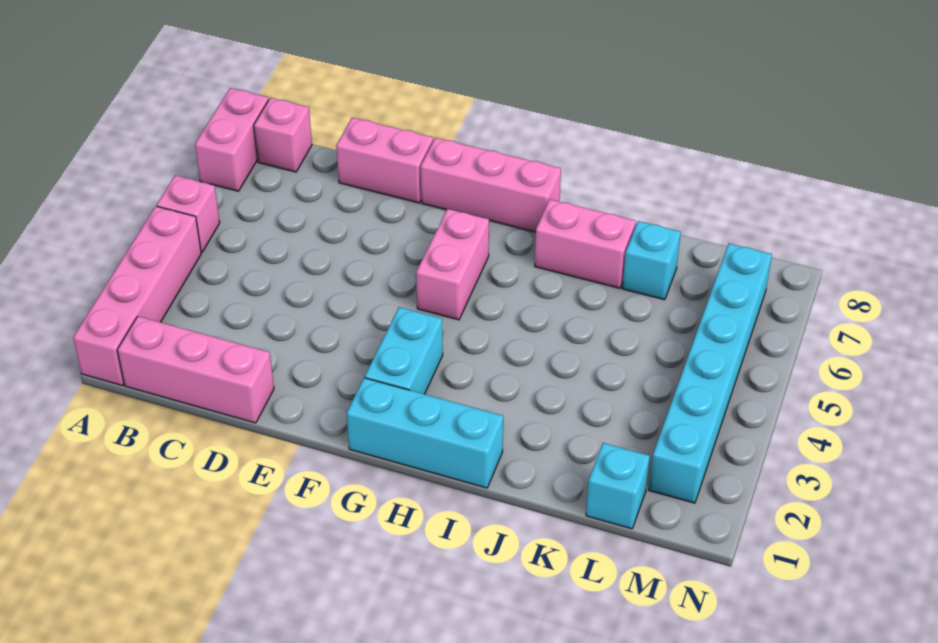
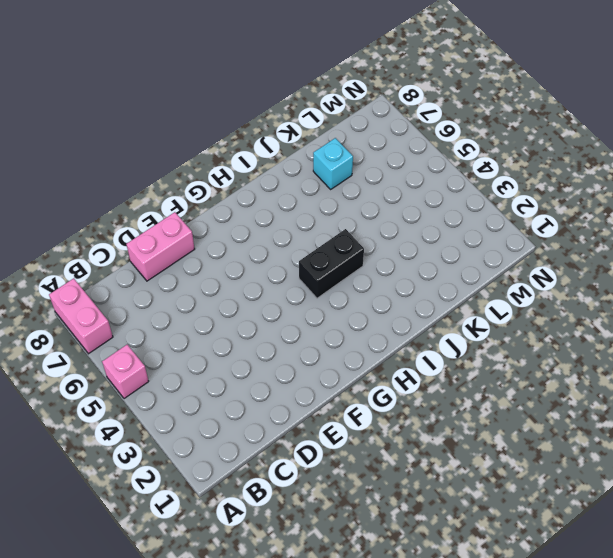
black brick H4:I4 level 1 -> none
none -> pink brick A1:A4 level 1
none -> pink brick B1:D1 level 1
none -> pink brick B8 level 1

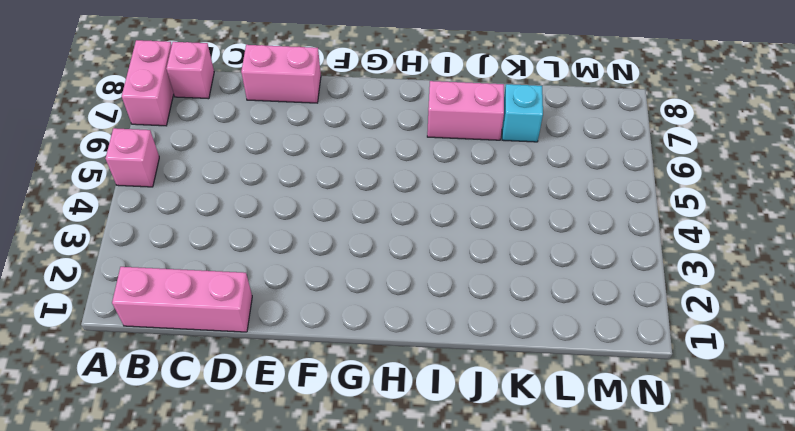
none -> pink brick A1:A4 level 1
none -> pink brick F8:H8 level 1
none -> cyan brick G1:I1 level 1

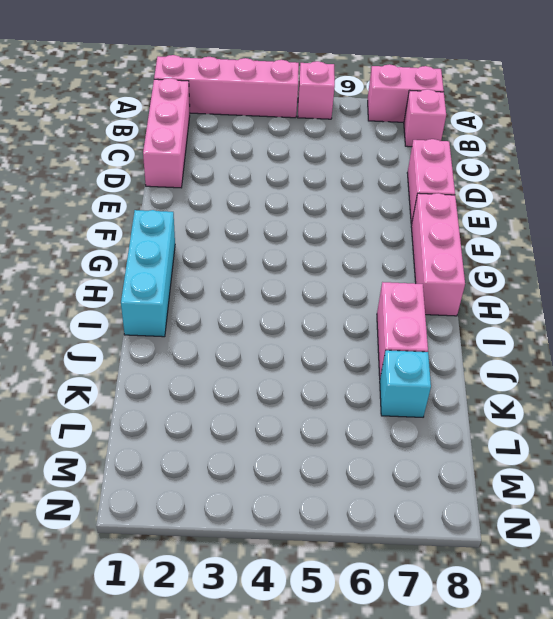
none -> cyan brick G2:G3 level 1
none -> pink brick G5:G6 level 1
none -> cyan brick L1 level 1

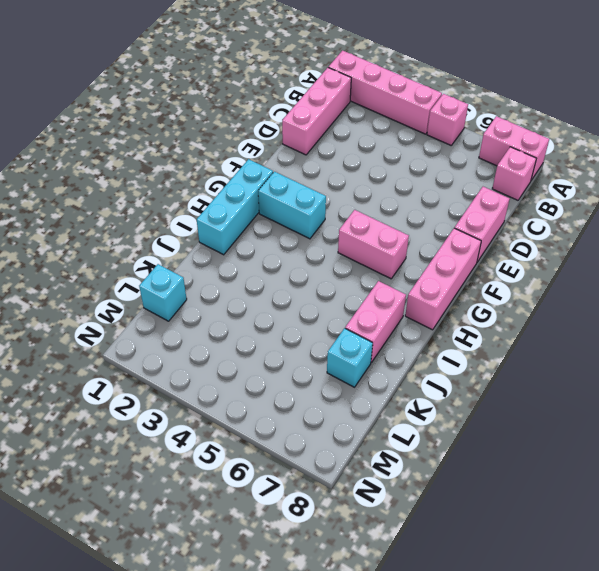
none -> cyan brick M2:M7 level 1

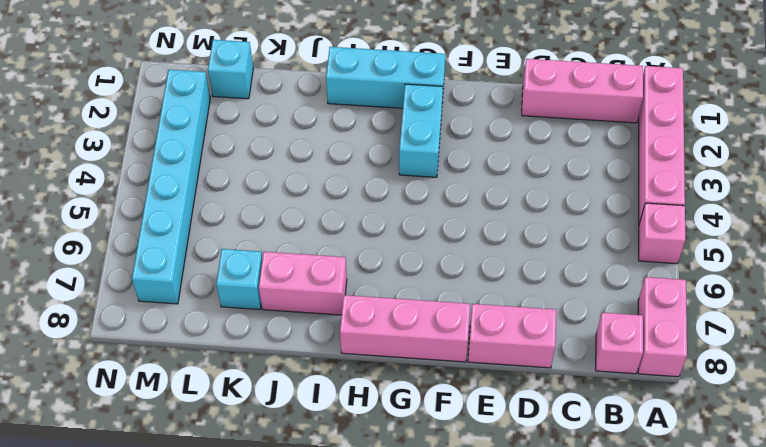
none -> pink brick G5:G6 level 1

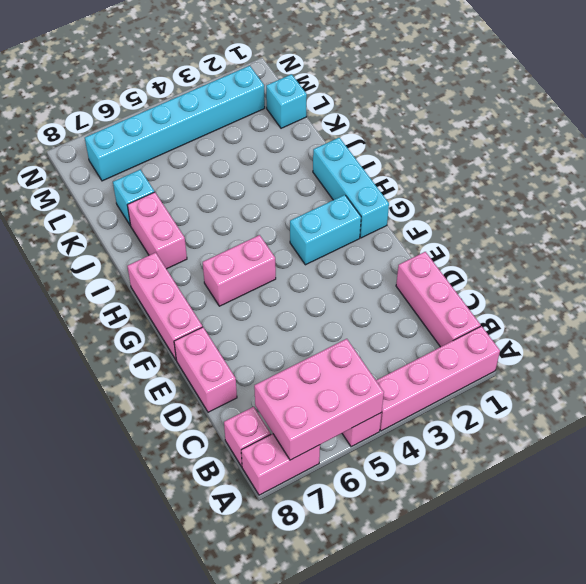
pink brick A5:B7 level 2 -> none

